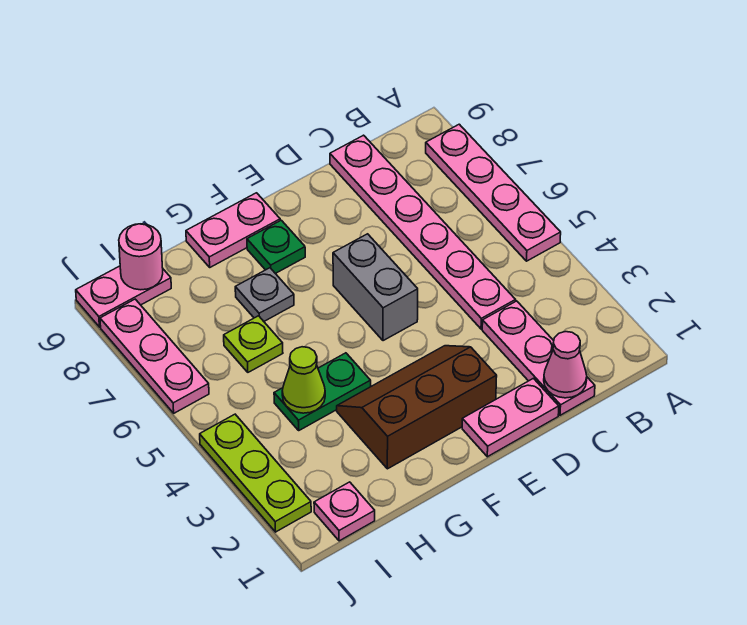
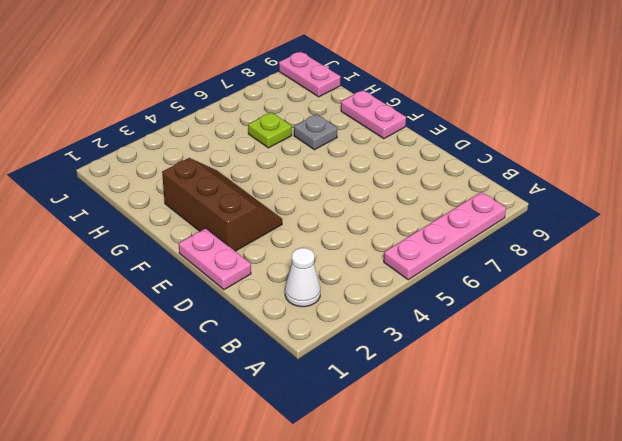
white cone B2 level 1 -> none
none -> pink plate C1:C3 level 1
none -> pink plate C4:C9 level 1
none -> grey brick E5:E6 level 1

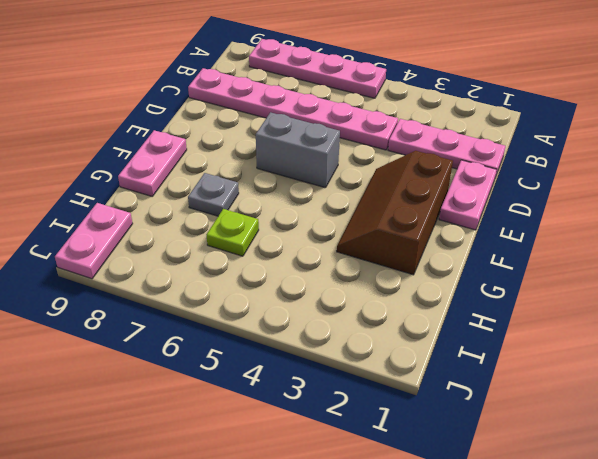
none -> green plate F8 level 1
none -> green plate G4:H4 level 1
none -> pink plate I1 level 1

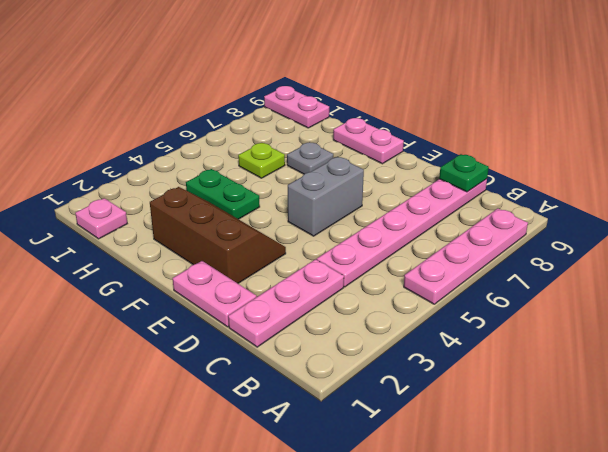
green plate C9 level 2 -> green plate F8 level 1
none -> lime plate J2:J4 level 1
none -> pink plate J6:J8 level 1
none -> pink cone C1 level 2

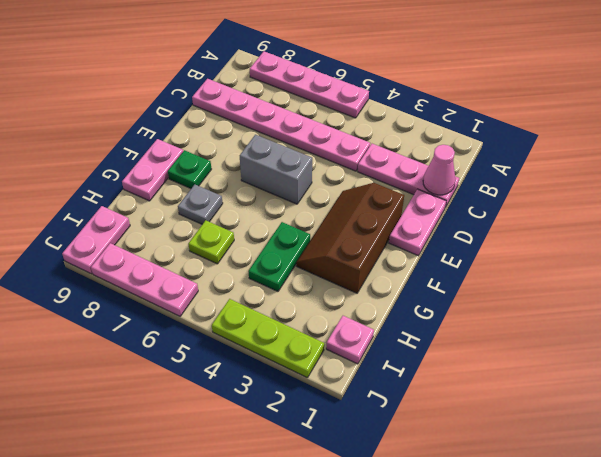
none -> lime cone H4 level 2
none -> pink round brick I9 level 2

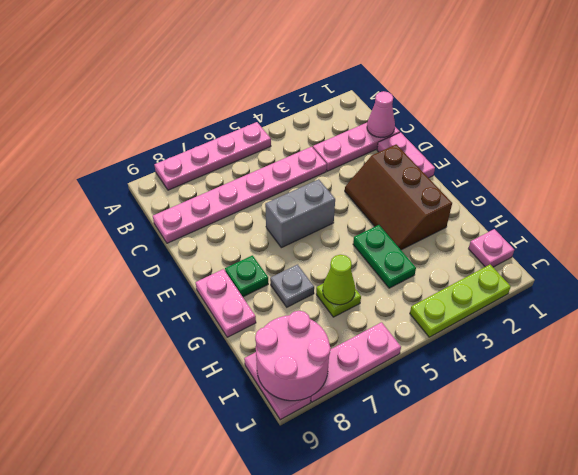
lime cone H6 level 2 -> lime cone H4 level 2
pink round brick I8:J9 level 2 -> pink round brick I9 level 2

